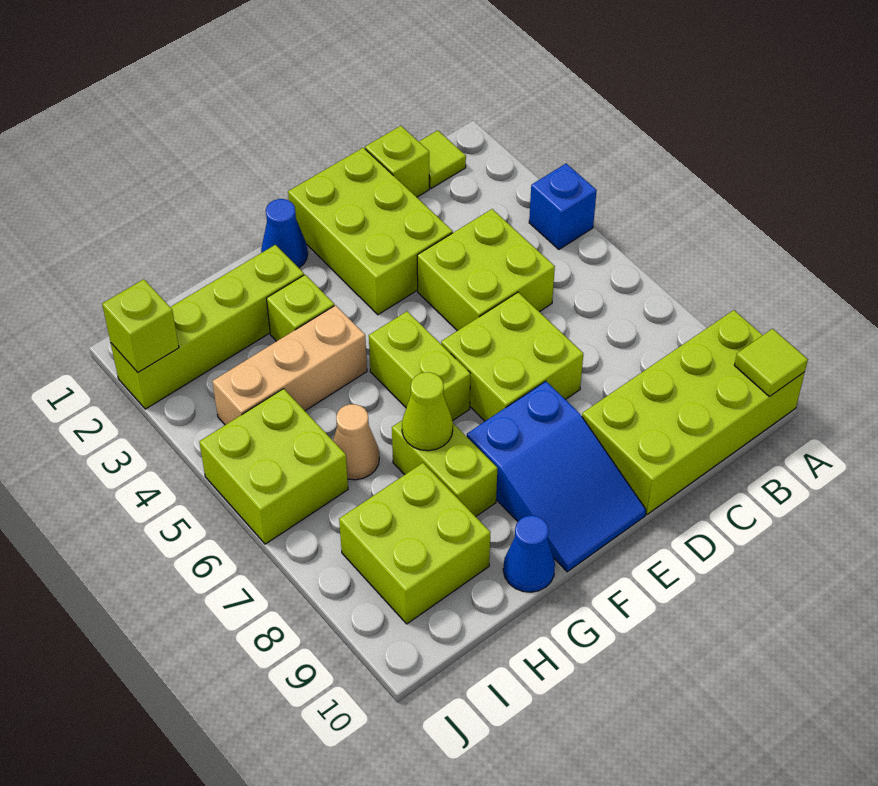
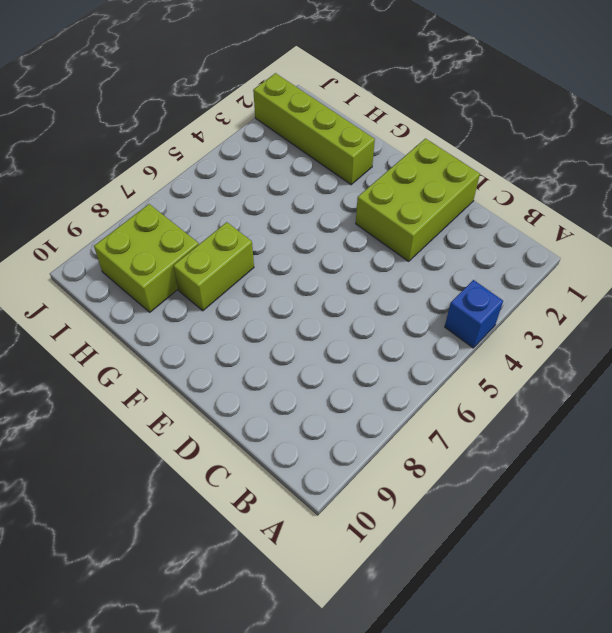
none -> lime brick A9:D10 level 1
none -> lime tile B1 level 1
none -> lime brick C1 level 1

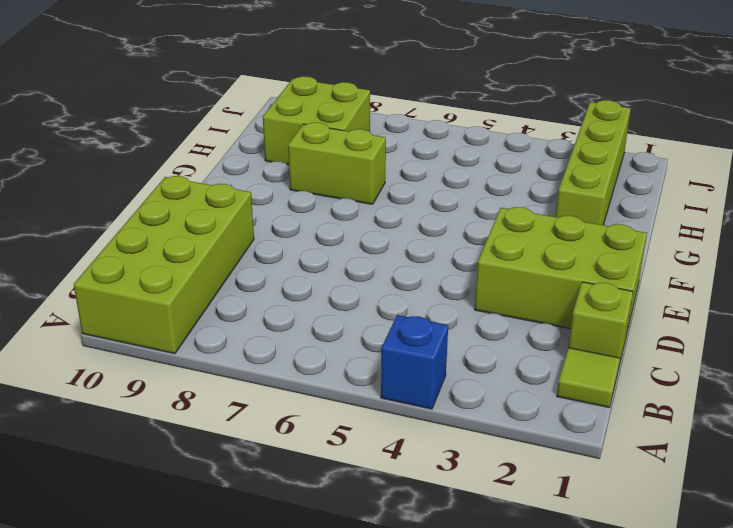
none -> lime brick C4:D5 level 1
none -> lime brick D6:E7 level 1
none -> blue slope E8:F10 level 1 top 8

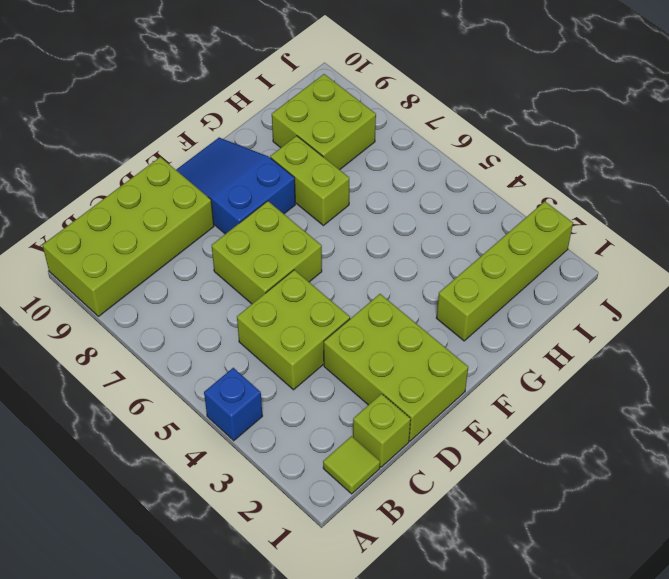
none -> blue cone F1 level 1
none -> lime brick F5:F6 level 1
none -> lime brick G3 level 1

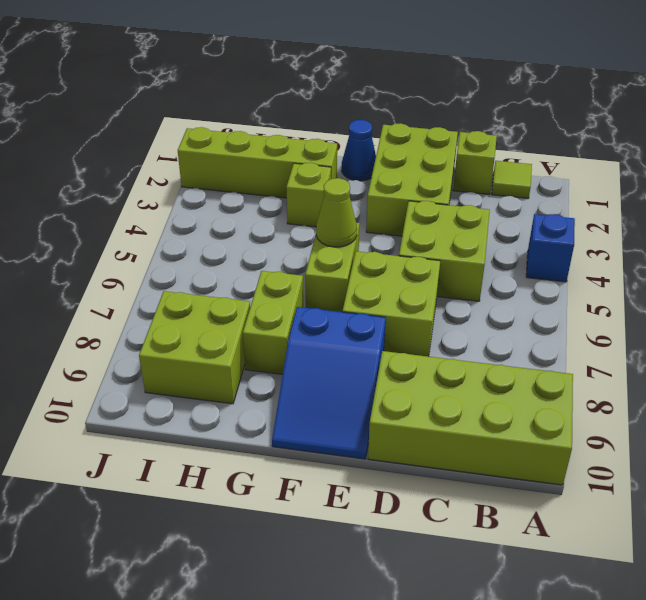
lime cone F5 level 2 -> lime cone G7 level 2
none -> tan brick G4:I4 level 1
none -> blue cone G10 level 1
none -> tan cone H6 level 1

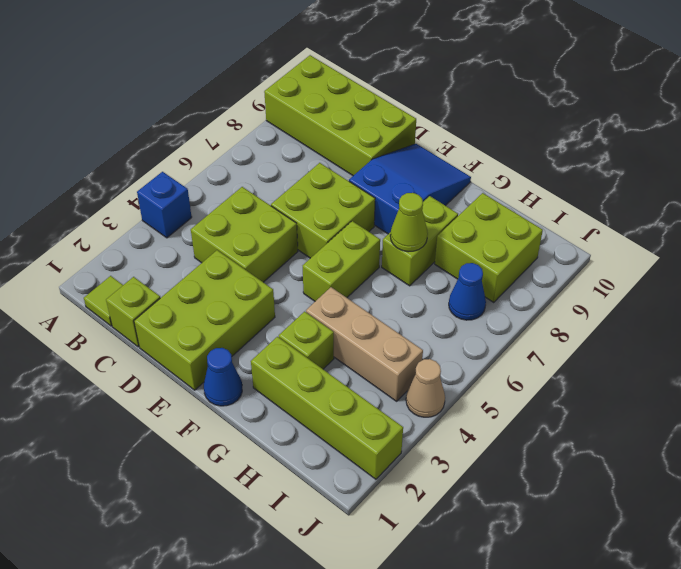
blue cone I7 level 1 -> blue cone G10 level 1
tan cone J4 level 1 -> tan cone H6 level 1
none -> lime brick I5:J6 level 1
none -> lime tile A10 level 2
none -> lime brick J2 level 2

